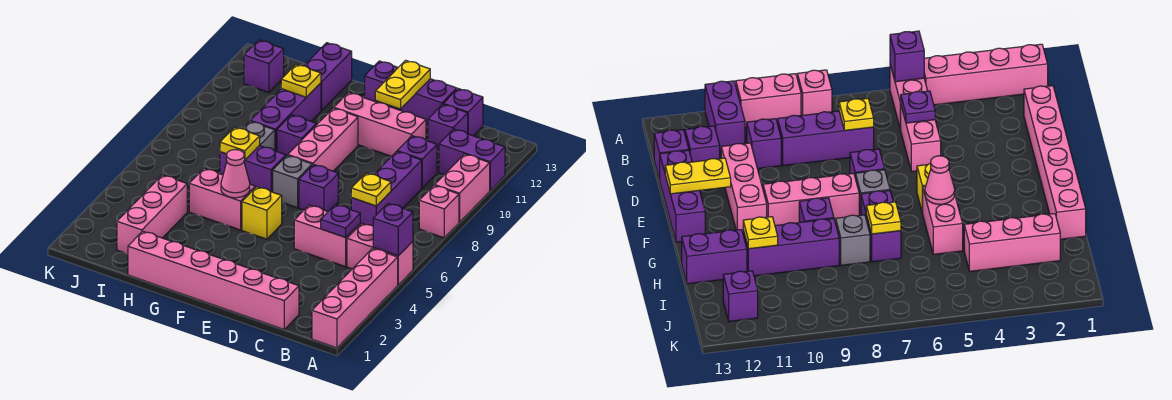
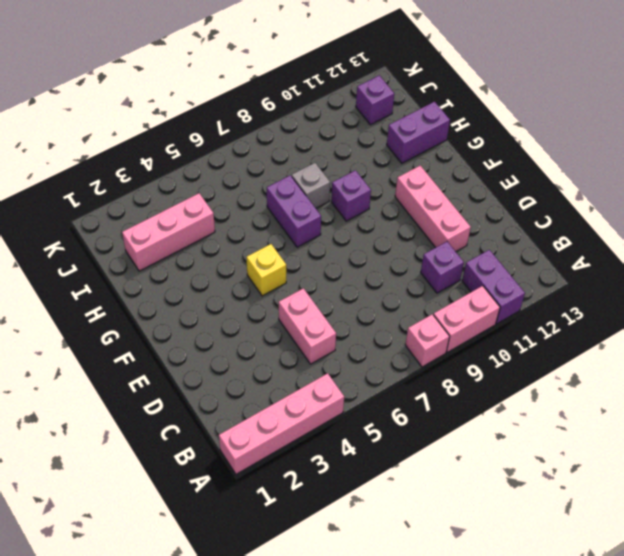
none -> pink brick A5:B5 level 1
none -> pink brick C1:H1 level 1
none -> purple brick C7:C9 level 1
none -> purple brick C12 level 1

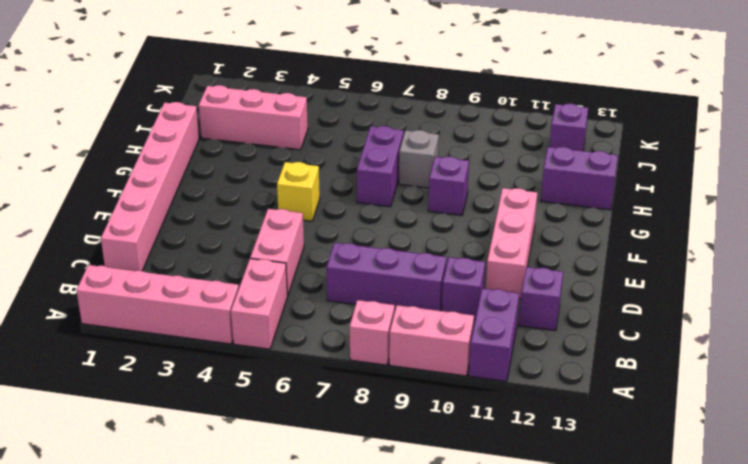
none -> purple brick C13 level 1
none -> purple brick D13:F13 level 1
none -> purple brick E7 level 1
none -> grey brick F7 level 1

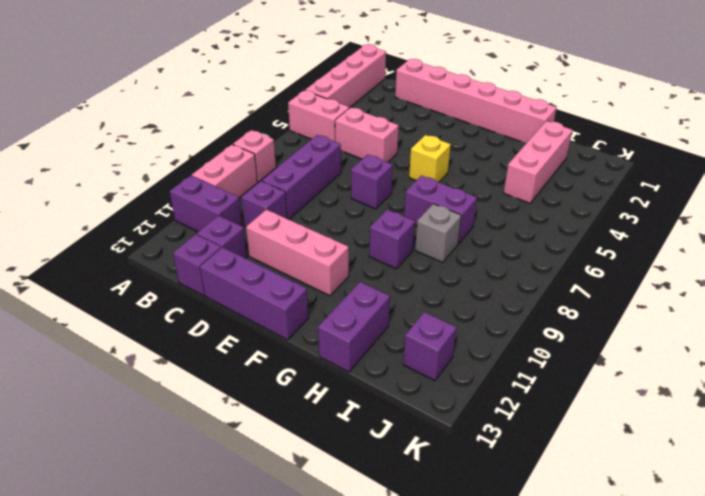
none -> grey brick F7 level 1
none -> pink brick F8:F10 level 1
none -> pink brick G5:H5 level 1
none -> purple brick H9:H11 level 1

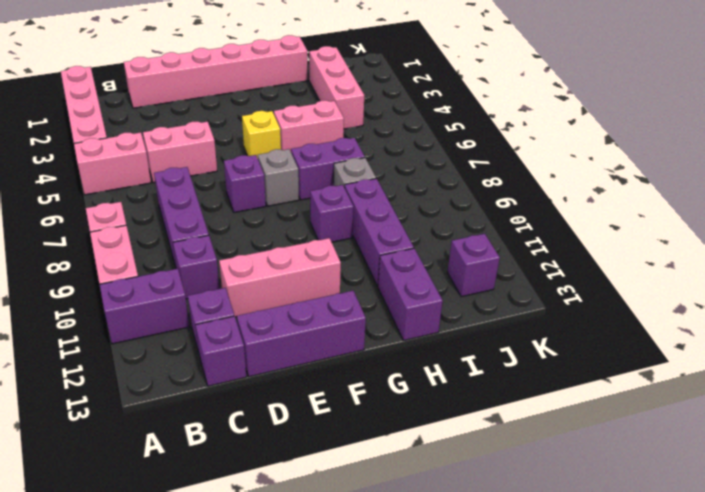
none -> pink brick F8:F10 level 1
none -> purple brick A5 level 2
none -> purple plate C5 level 2
none -> yellow plate C7 level 2

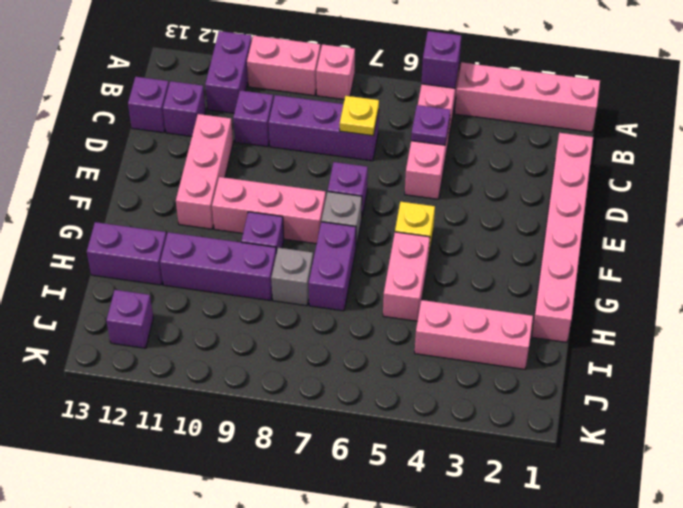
none -> purple brick D13:F13 level 1
none -> yellow plate E12:E13 level 2
none -> pink cone G5 level 2
none -> yellow plate H7 level 2

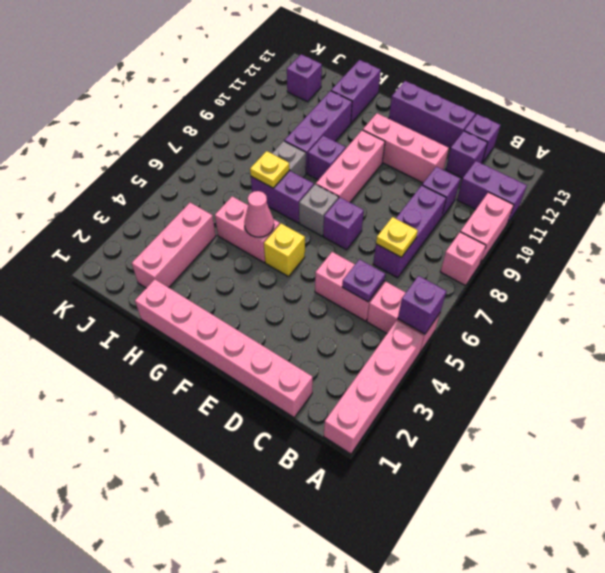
none -> yellow plate E12:E13 level 2
none -> yellow plate H11 level 2

